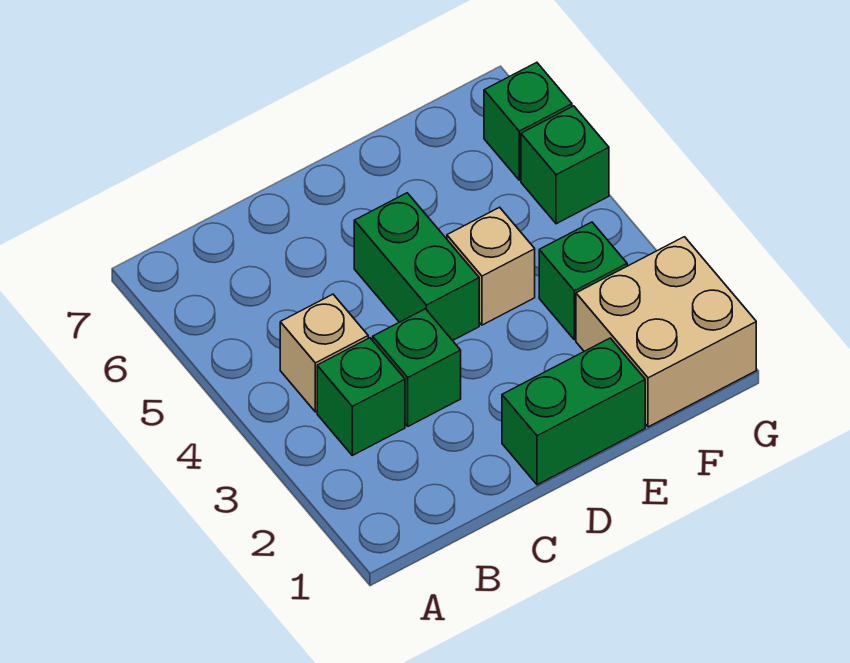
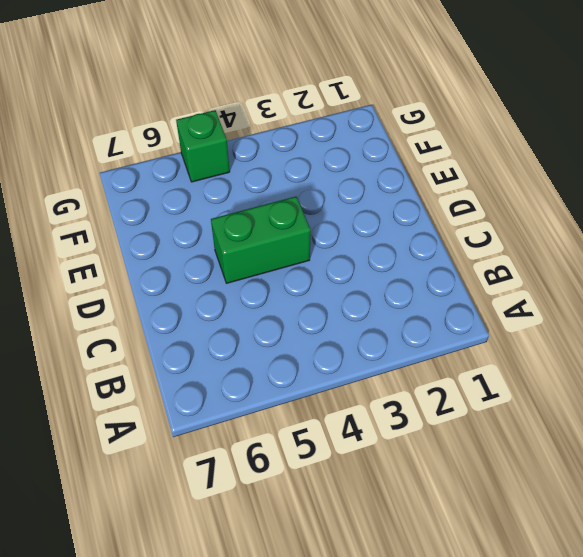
none -> green brick B3 level 1
none -> tan brick B4 level 1

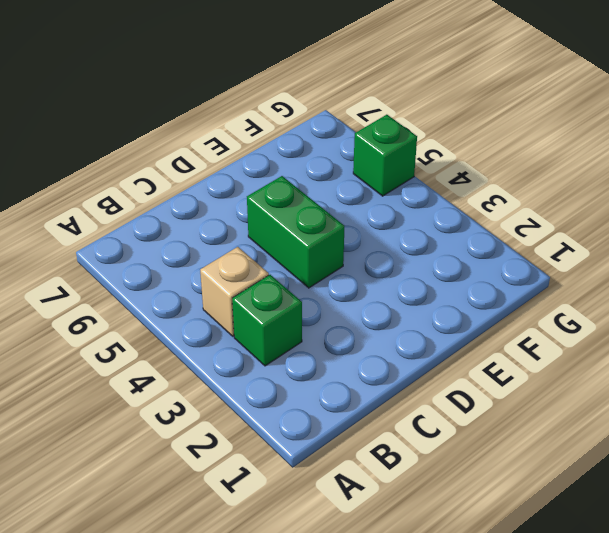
none -> green brick C3 level 1
none -> green brick D1:E1 level 1

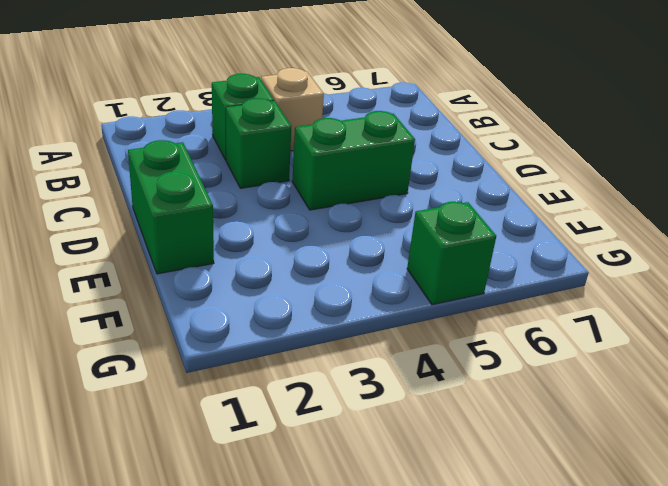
none -> tan brick E4 level 1
none -> tan brick F1:G2 level 1

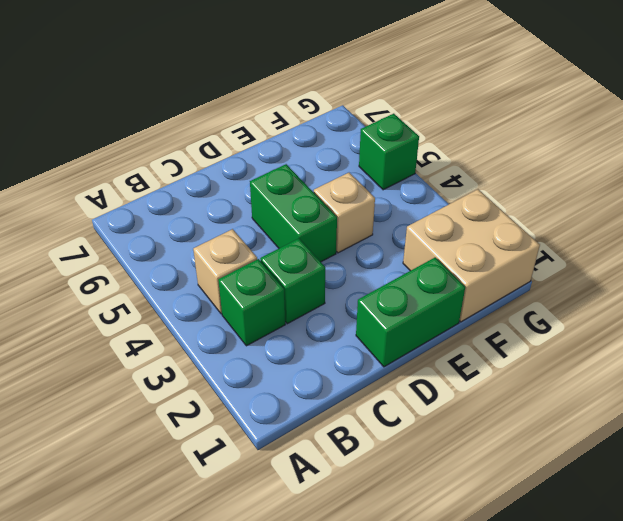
none -> green brick F3 level 1
none -> green brick G6 level 1

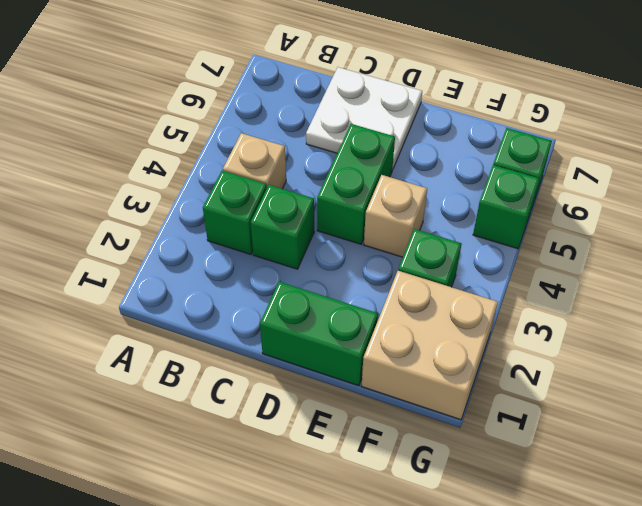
white plate C6:D7 level 1 -> none

